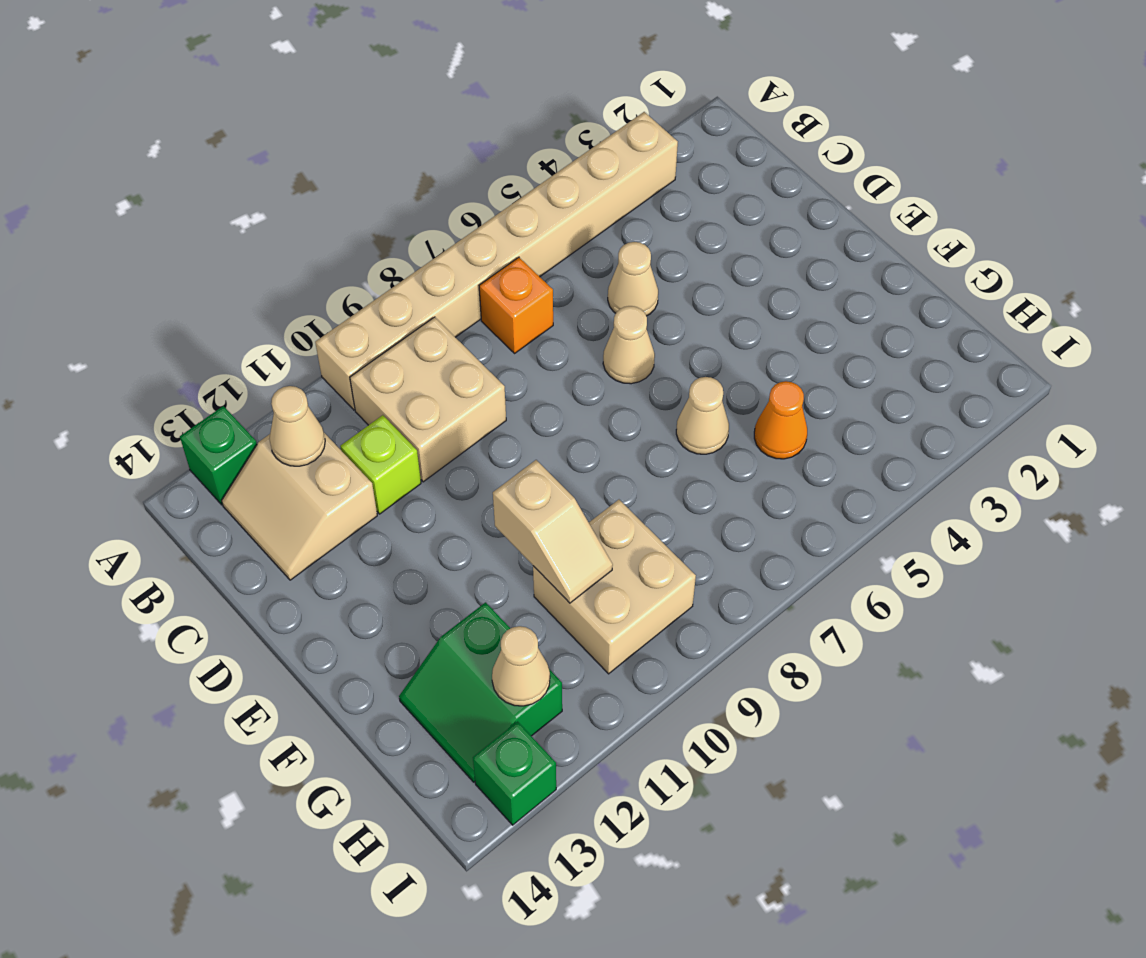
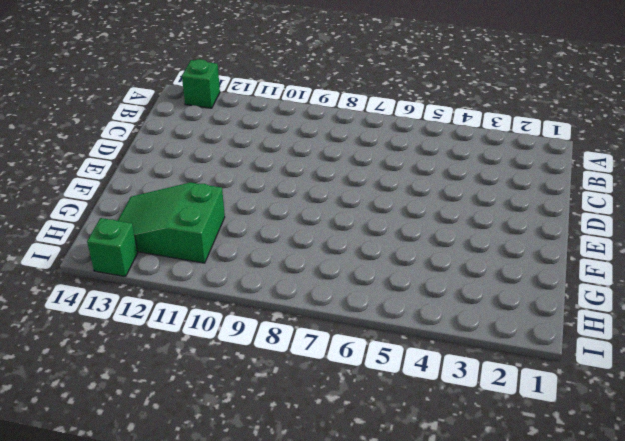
green slope G11:H13 level 1 top 11 -> green slope G12:H13 level 1 top 12
none -> tan brick A3:A10 level 1
none -> orange brick B7 level 1
none -> tan brick B9:C10 level 1

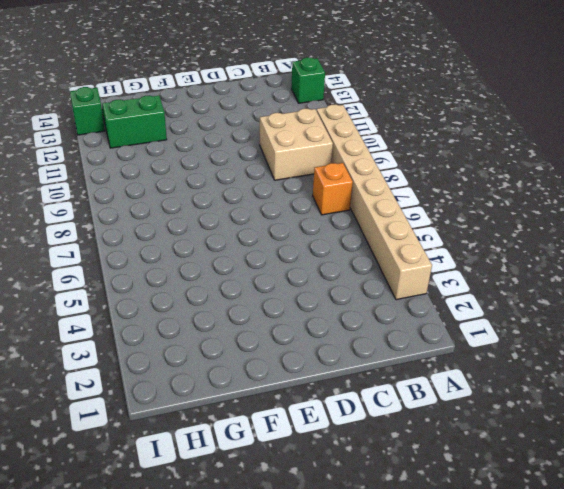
none -> tan slope B12:C13 level 1 top 12
none -> tan cone C5 level 1
none -> lime brick C11 level 1

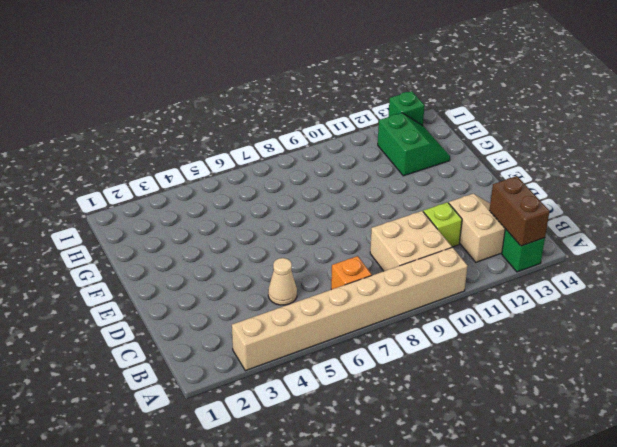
brown brick A13:B13 level 2 -> none
none -> tan cone D6 level 1
none -> tan cone F6 level 1
none -> orange cone G5 level 1

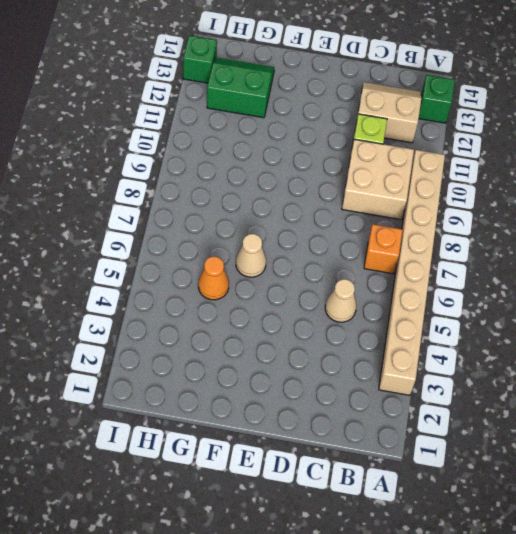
none -> tan cone D6 level 1
none -> tan brick G9:H10 level 1
none -> tan cone B12 level 2

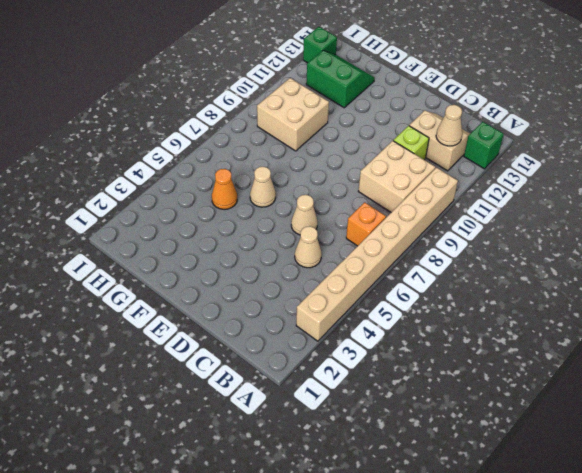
none -> tan slope F10:G10 level 2 top F
none -> tan cone H12 level 2

